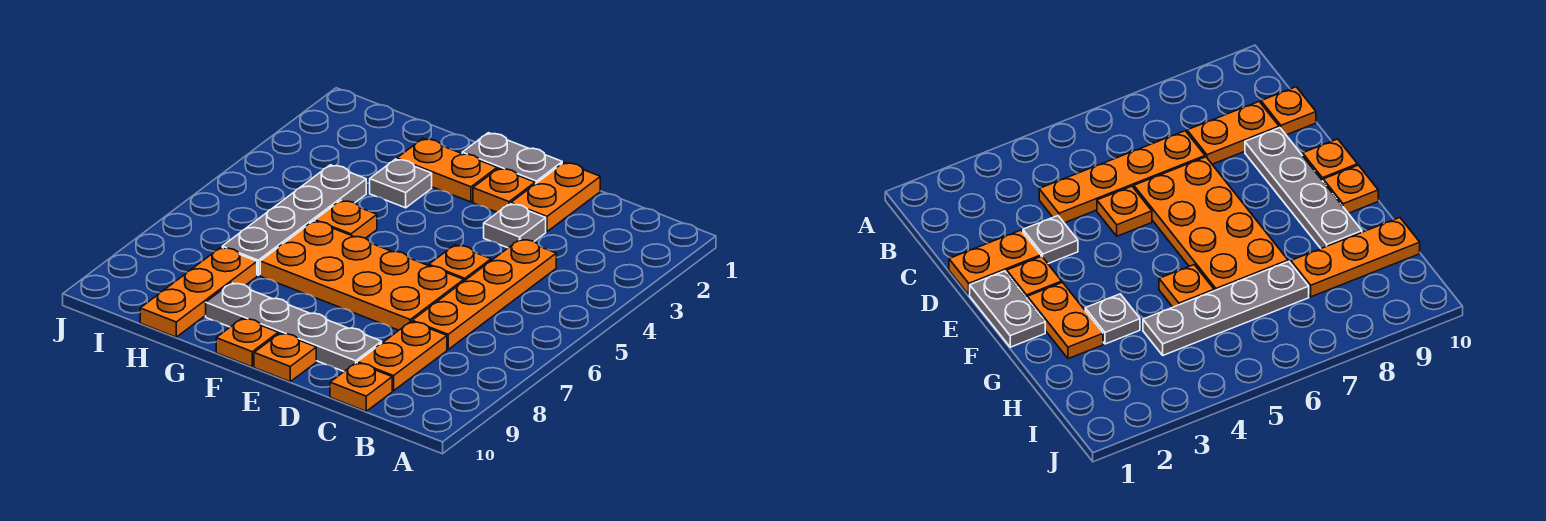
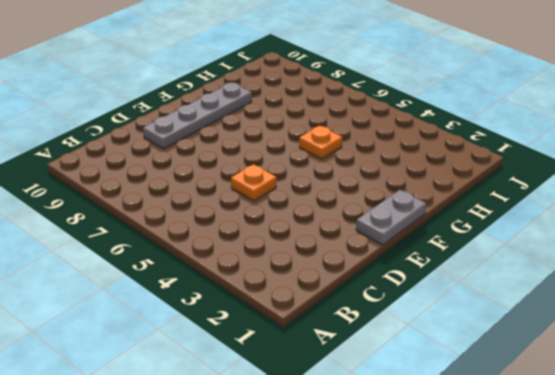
none -> orange plate C4:C7 level 1
none -> orange plate C8:C9 level 1
none -> orange plate C10 level 1

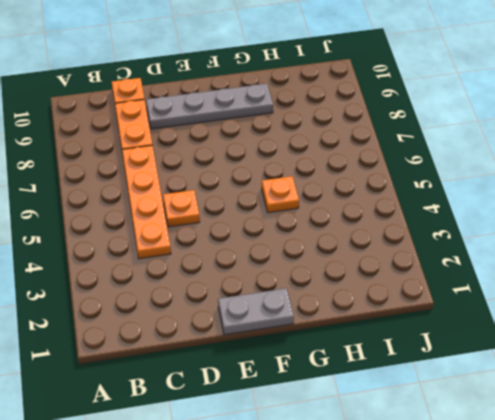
none -> orange plate D1:D2 level 1
none -> grey plate D3 level 1
none -> orange plate D6:G7 level 1

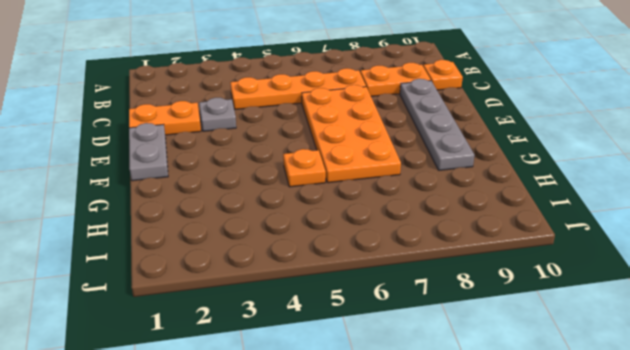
none -> orange plate D5 level 1
none -> orange plate E2 level 1
none -> orange plate E10 level 1

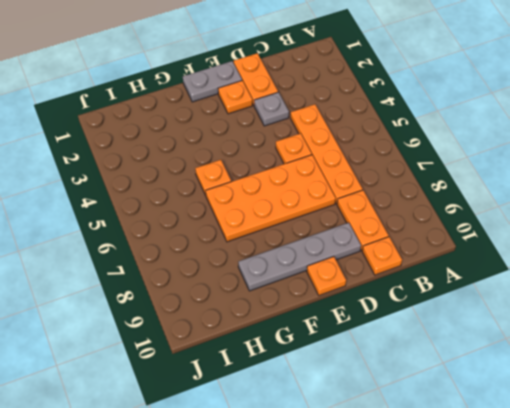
none -> orange plate F2:G2 level 1
none -> orange plate F10 level 1
none -> grey plate G3 level 1

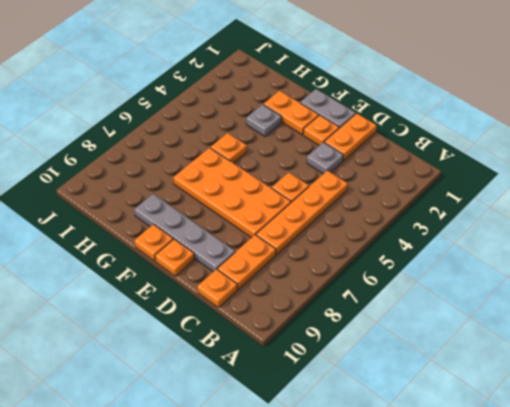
none -> grey plate H4:H7 level 1
none -> orange plate H8:H10 level 1

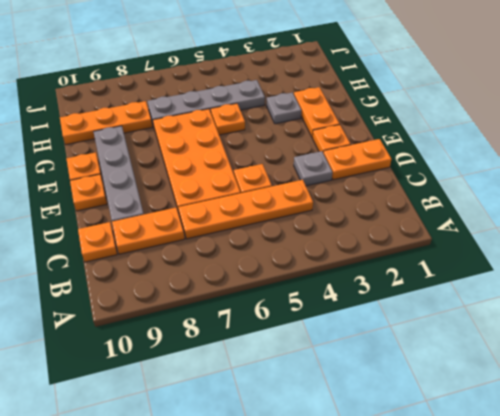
none -> grey plate E1:F1 level 1

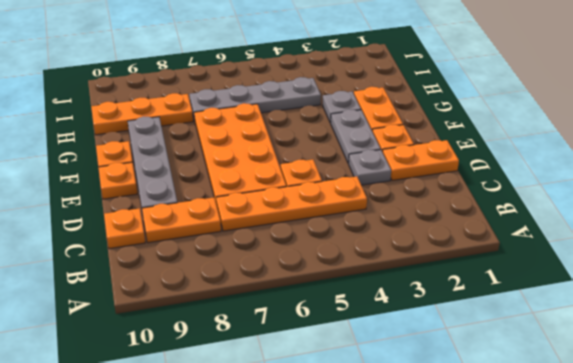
grey plate E3:F3 level 1 -> grey plate E1:F1 level 1
none -> orange plate G5 level 1

